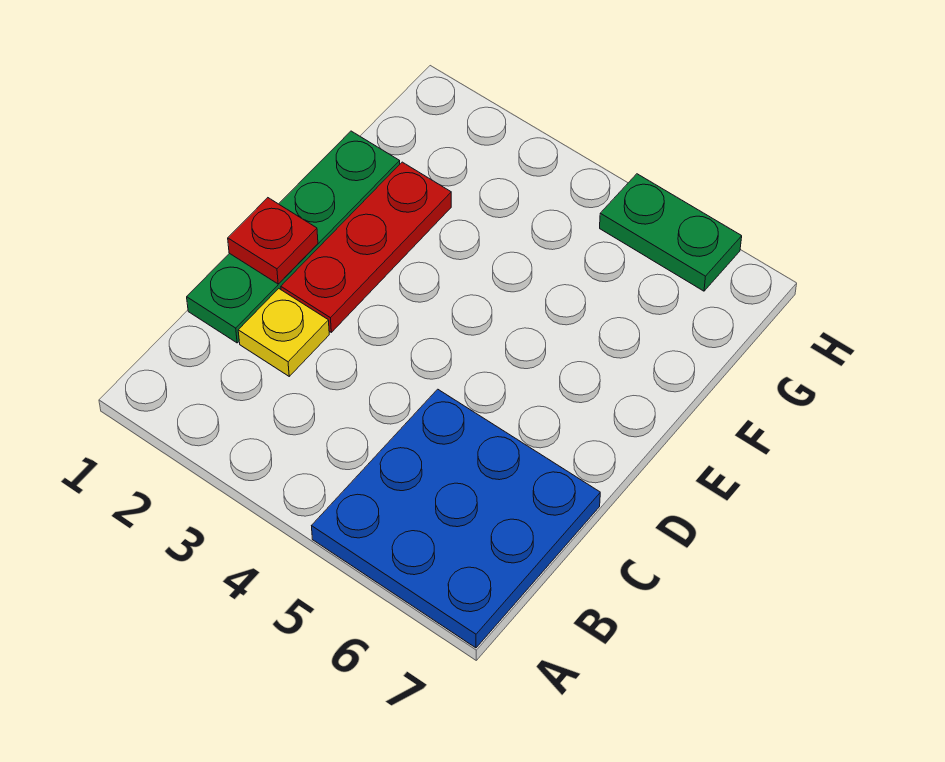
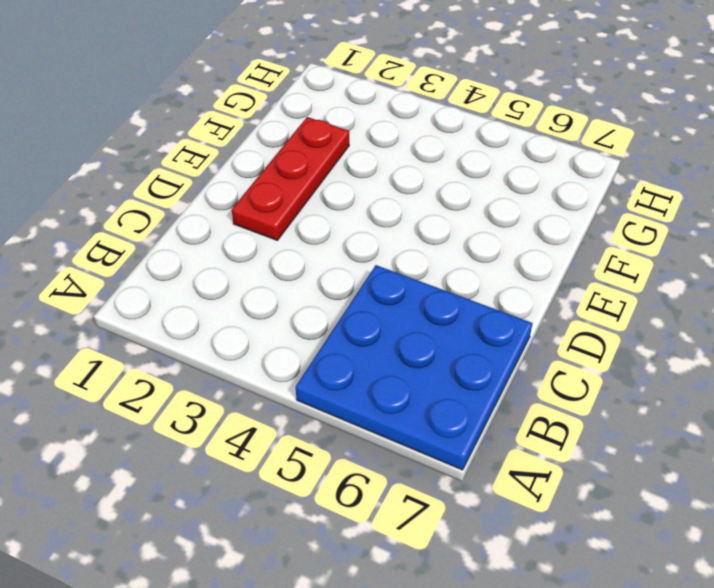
none -> green plate C1:F1 level 1
none -> yellow plate C2 level 1

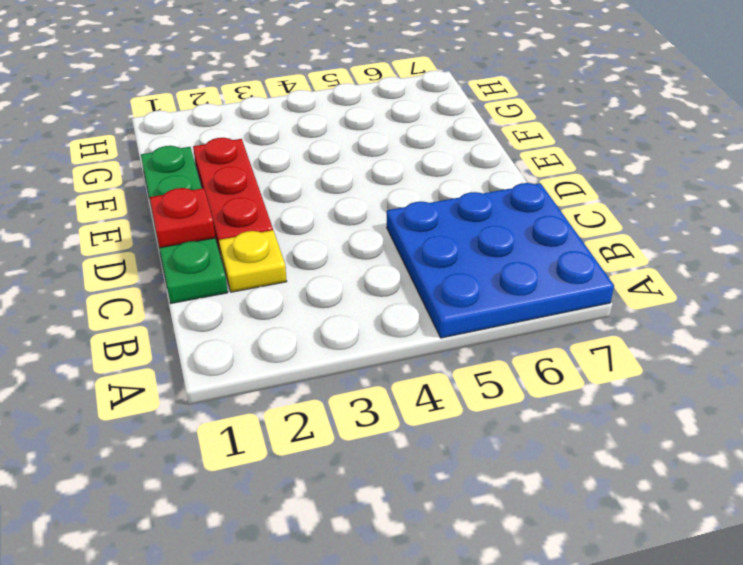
none -> green plate H5:H6 level 1

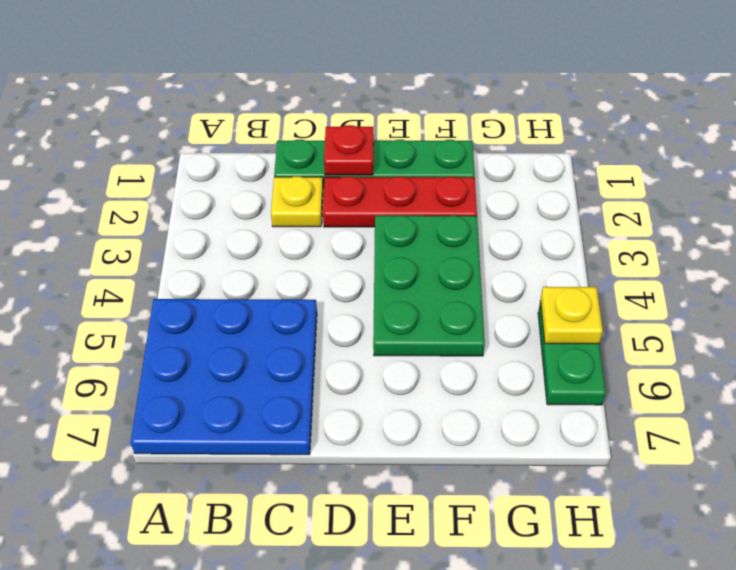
green plate E3:F5 level 1 -> none
yellow plate H5 level 2 -> none

